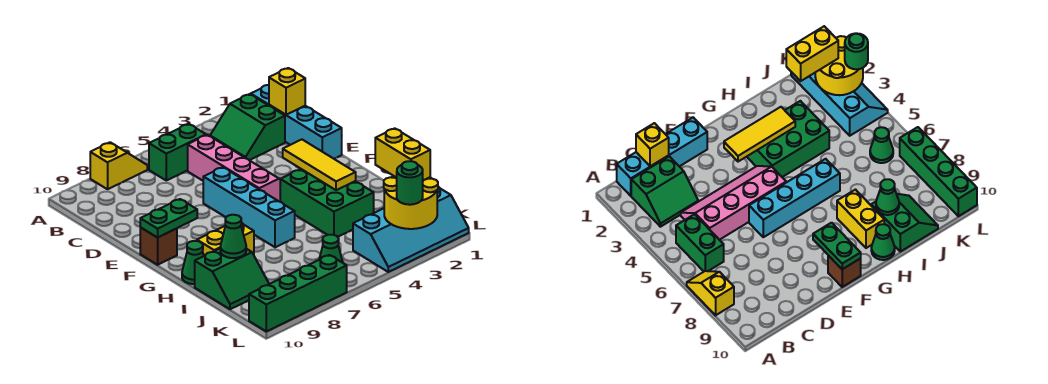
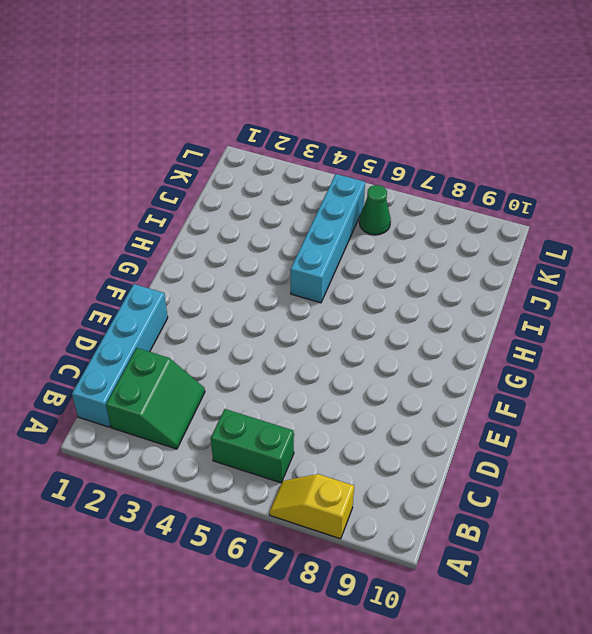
cyan brick H5:K5 level 1 -> cyan brick E6:H6 level 1
none -> pink slope C4:F5 level 1 top 5
none -> brown brick F10 level 1
none -> green brick G3:I4 level 1

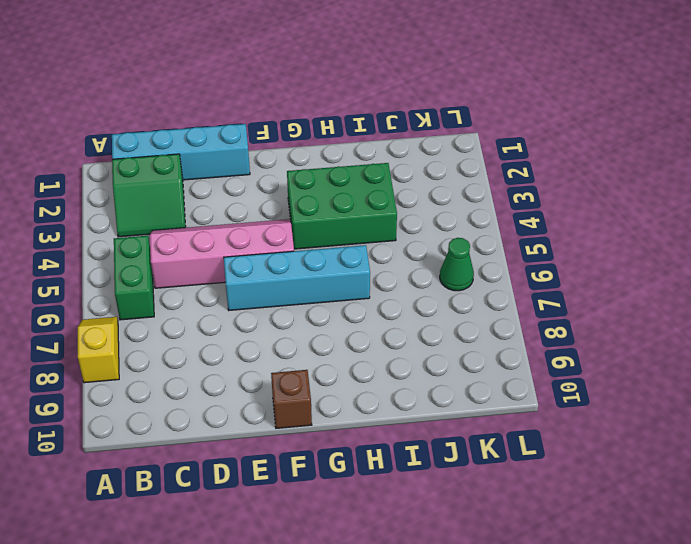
none -> yellow brick H8:H9 level 1
none -> green cone H10 level 1
none -> green slope I9:J10 level 1 top I

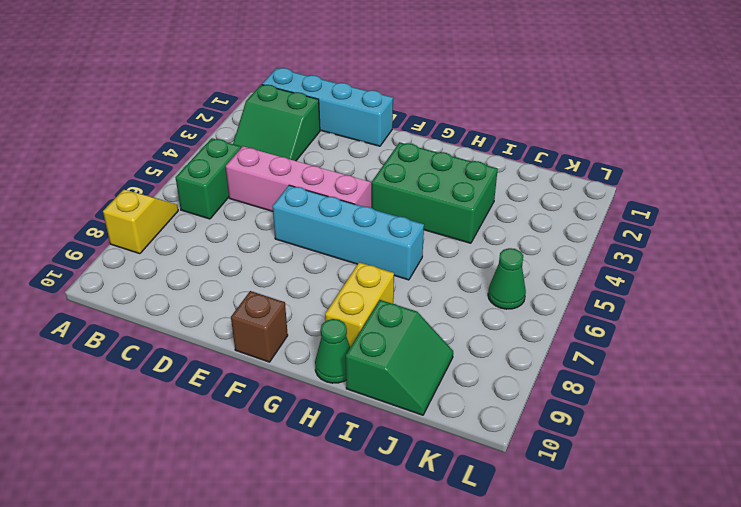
none -> cyan slope K1:L4 level 1 top K
none -> green brick L7:L10 level 1
none -> yellow brick C1 level 2

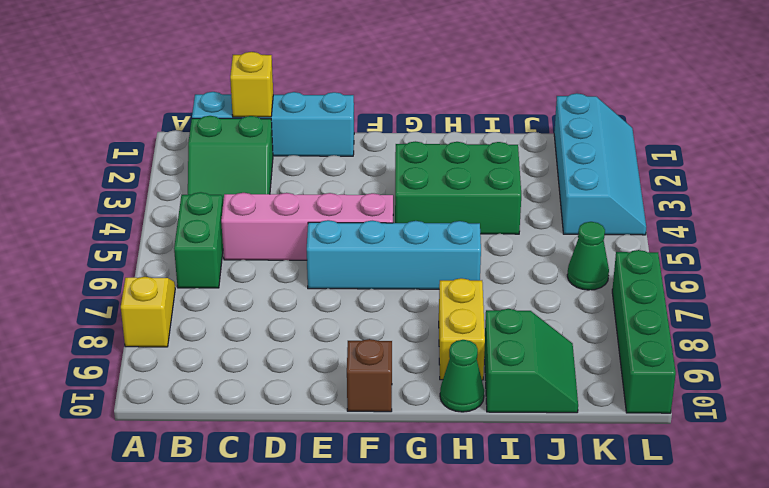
none -> yellow tile F3:H3 level 2
none -> green plate F9:F10 level 2
none -> green cone I9 level 2

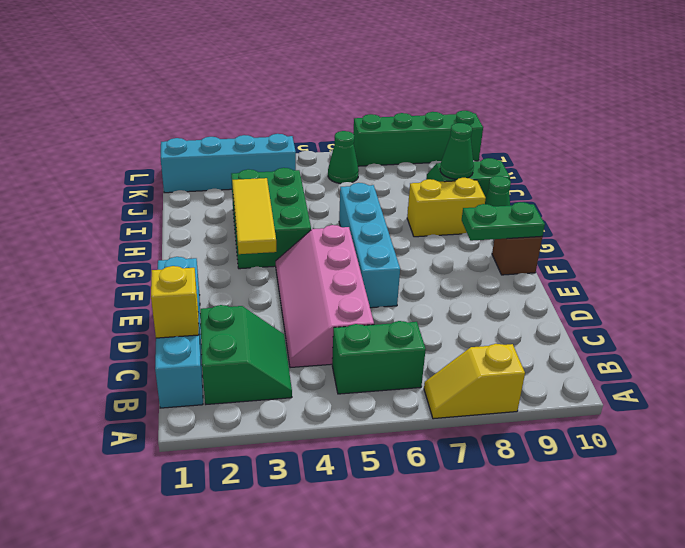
none -> yellow round brick K2:L3 level 2
none -> yellow brick J2:K2 level 3
none -> green round brick L3 level 3

